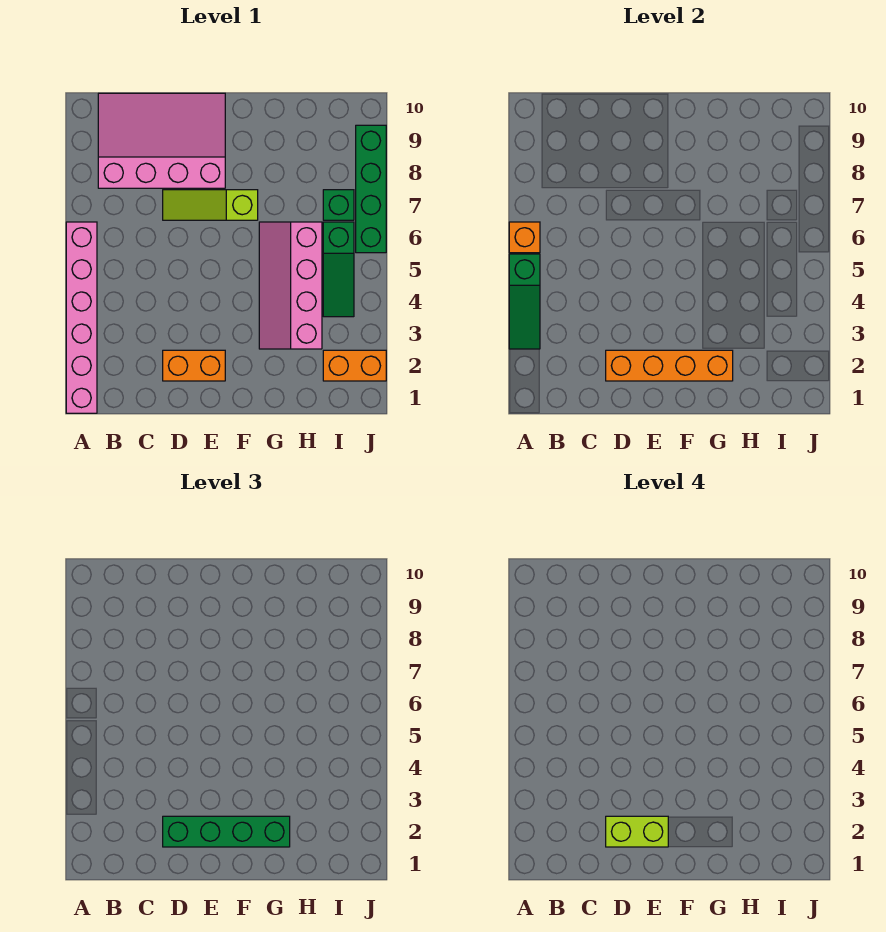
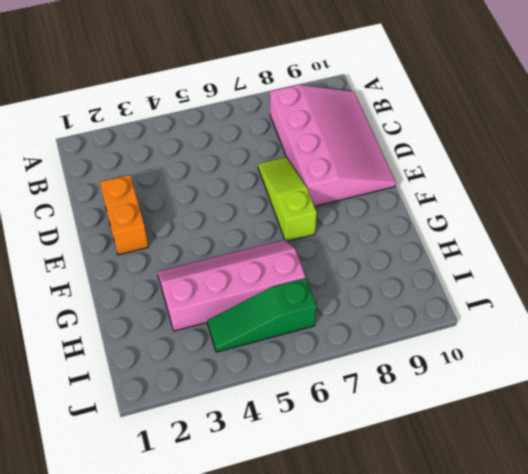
none -> pink brick A1:A6 level 1
none -> orange brick I2:J2 level 1
none -> green brick I7 level 1

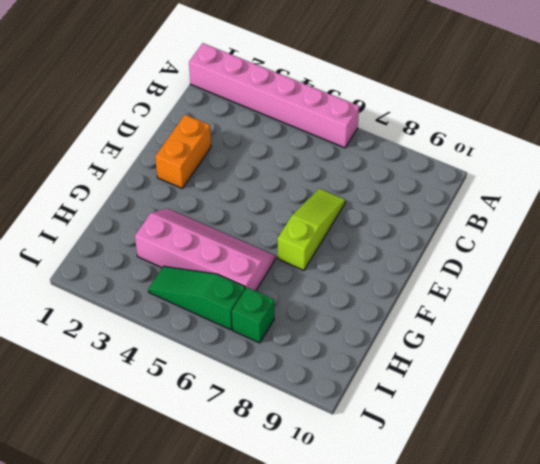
none -> pink slope B8:E10 level 1 top 8
none -> orange brick I2:J2 level 1
none -> green brick J6:J9 level 1

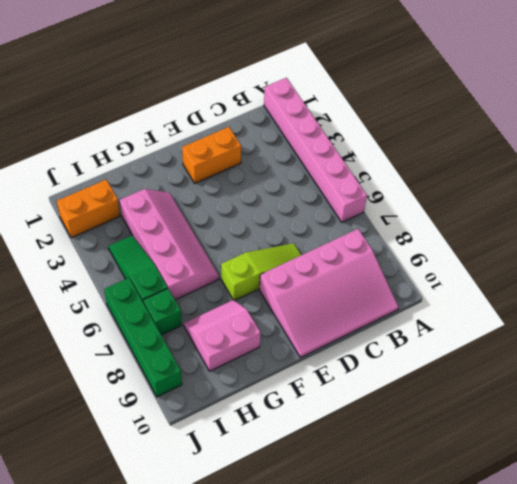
pink slope G8:H9 level 1 top 9 -> none
none -> green slope A3:A5 level 2 top 5
none -> orange brick A6 level 2
none -> orange brick D2:G2 level 2

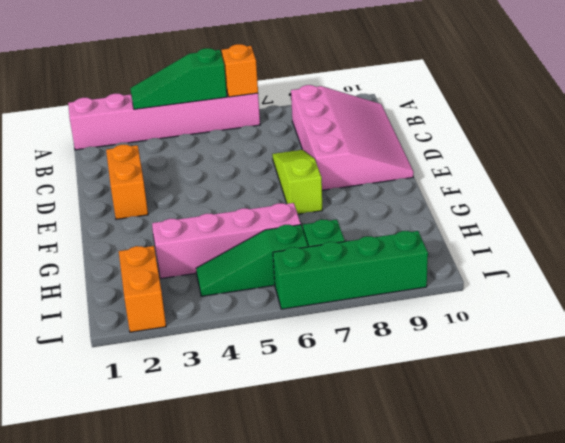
none -> orange brick D2:G2 level 2
none -> green brick D2:G2 level 3
none -> lime brick D2:E2 level 4

